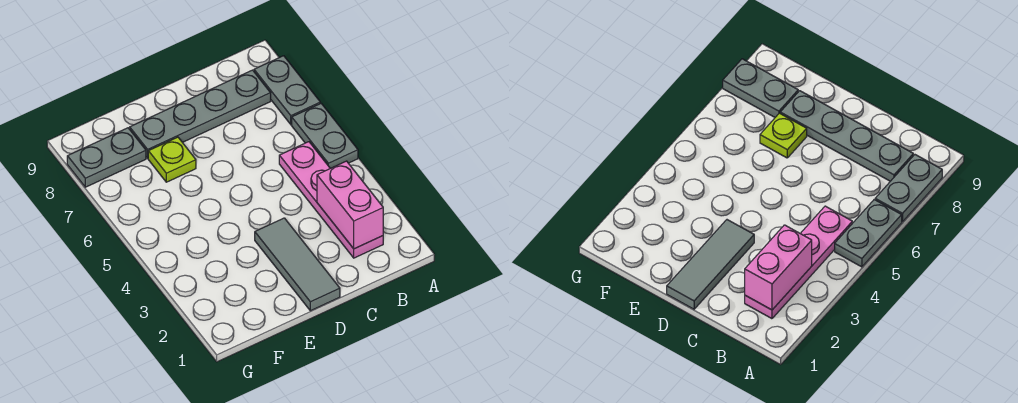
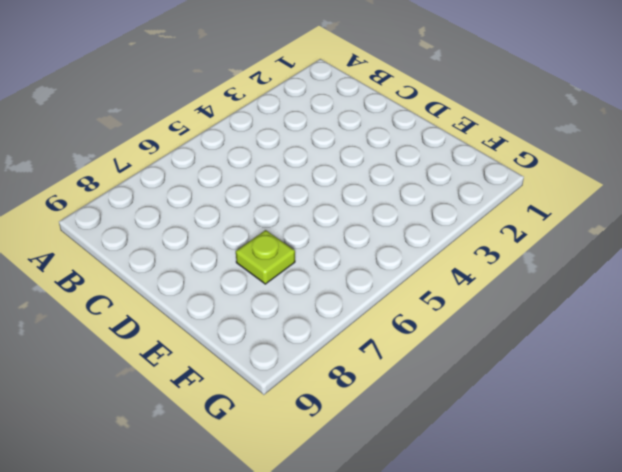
none -> grey plate A5:A6 level 1
none -> grey plate A7:A8 level 1

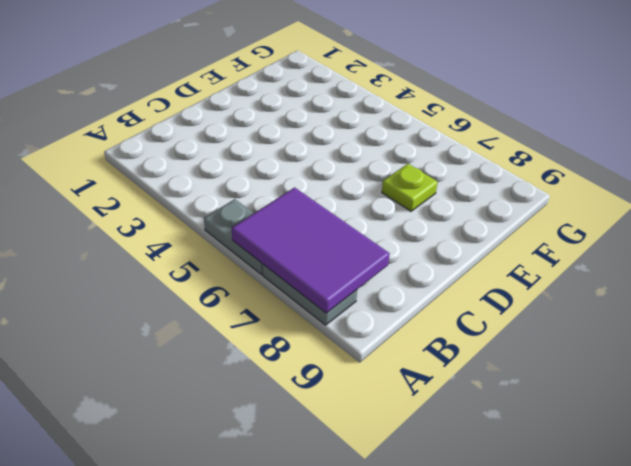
purple tile A6:B8 level 2 -> none
none -> pink plate B2:B5 level 1
none -> grey plate B8:E8 level 1

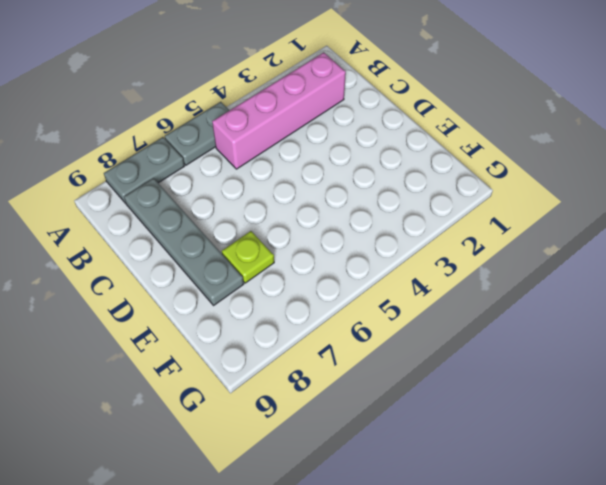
pink brick B2:B5 level 1 -> pink plate B2:B5 level 1
none -> grey tile D1:D3 level 1
none -> grey plate F8:G8 level 1

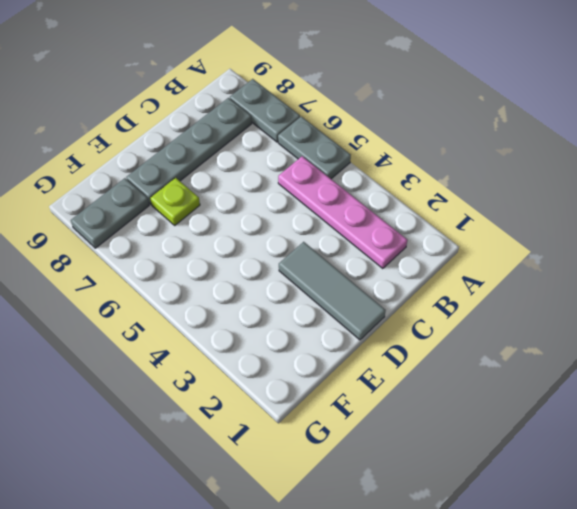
none -> pink brick B2:B3 level 2

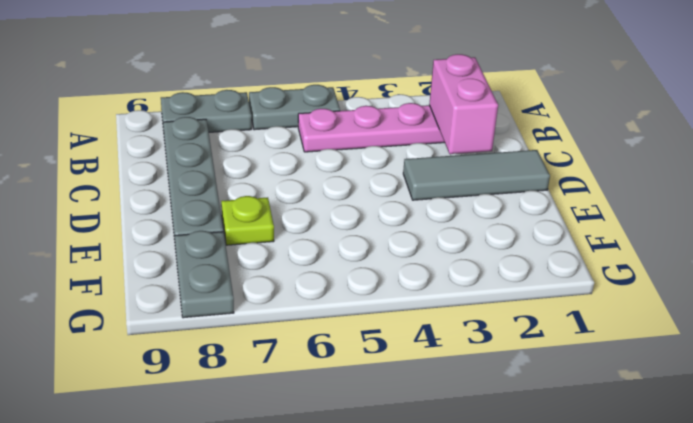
pink brick B2:C2 level 2 -> pink brick B2:B3 level 2

